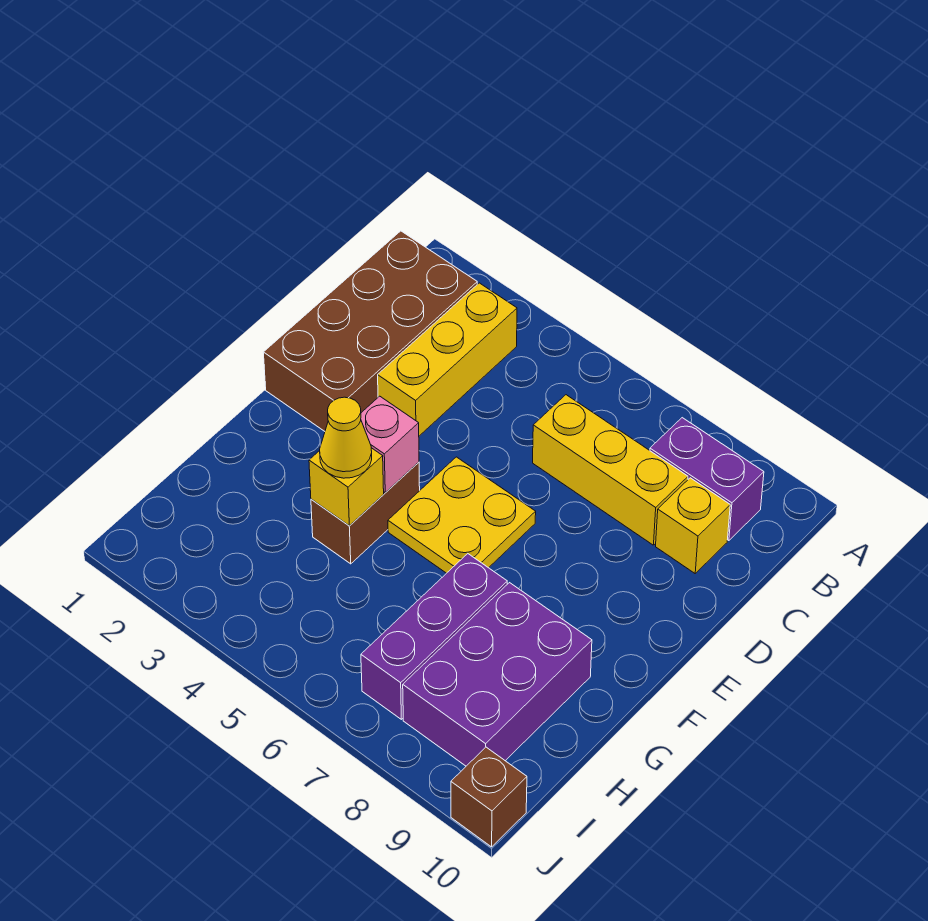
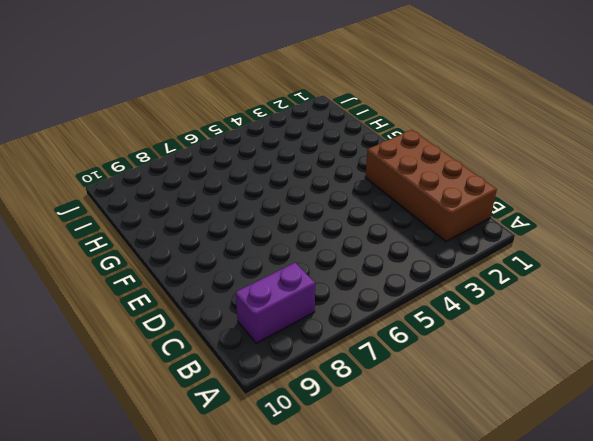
none -> yellow brick B3:D3 level 1
none -> yellow brick C6:C8 level 1
none -> yellow brick C9 level 1

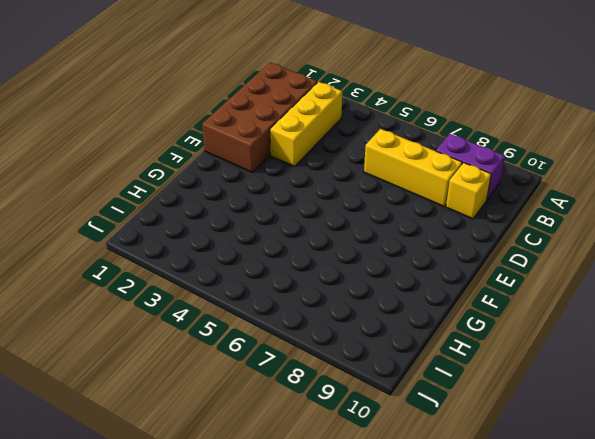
none -> yellow plate E5:F6 level 1
none -> brown brick F4:G4 level 1
none -> purple brick G7:I7 level 1

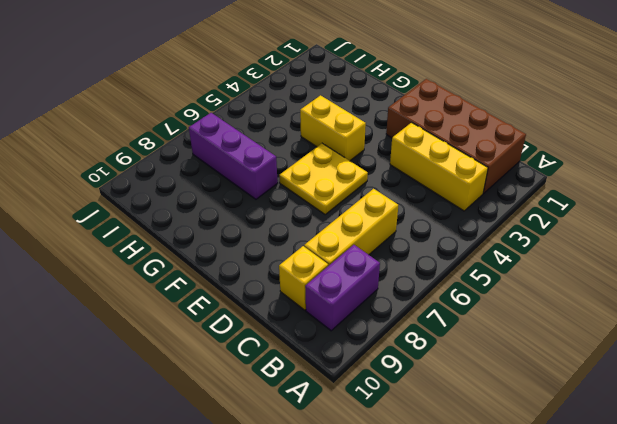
yellow brick F4:G4 level 1 -> brown brick F4:G4 level 1
none -> purple brick G8:I9 level 1
none -> brown brick J10 level 1
none -> pink brick F4 level 2

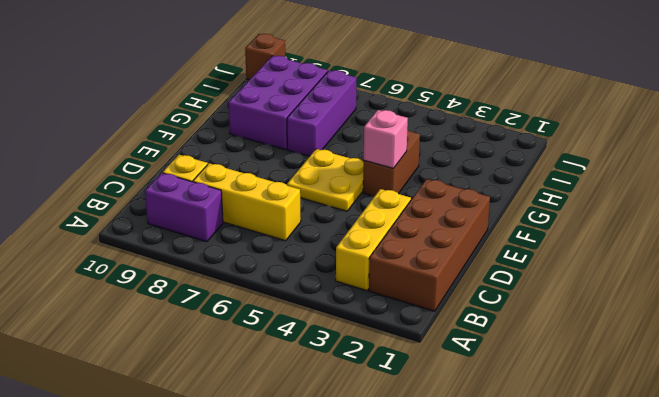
none -> yellow brick G4 level 2
none -> yellow cone G4 level 3

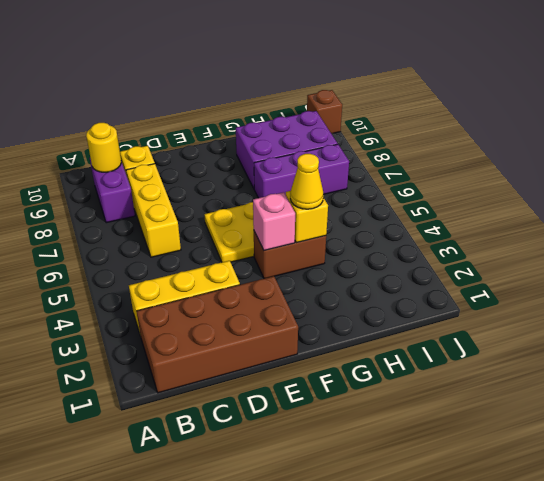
yellow round brick B9 level 2 -> none

